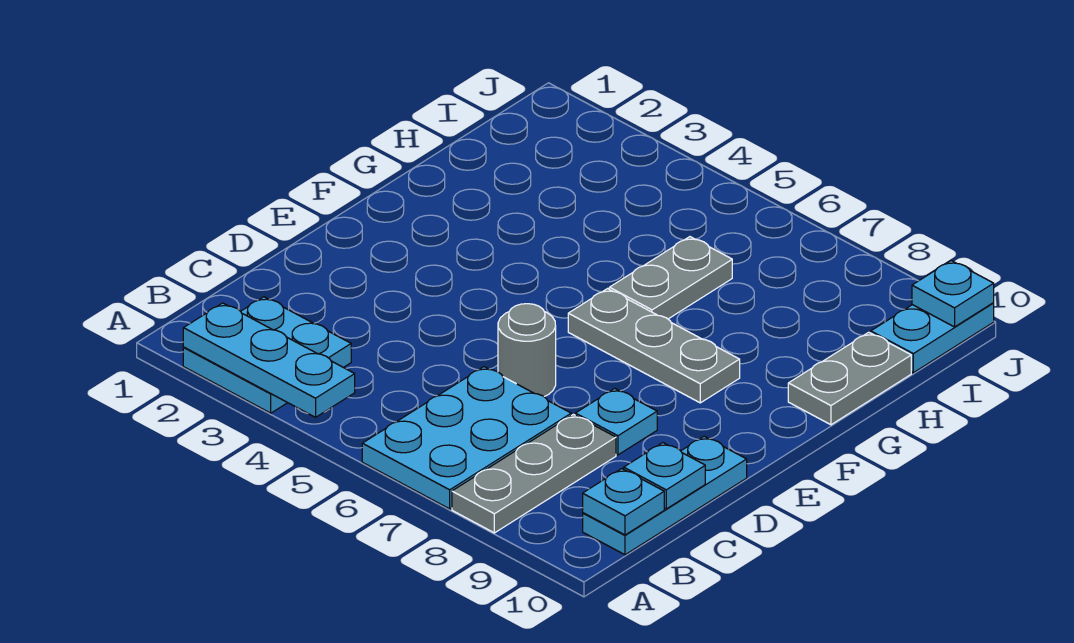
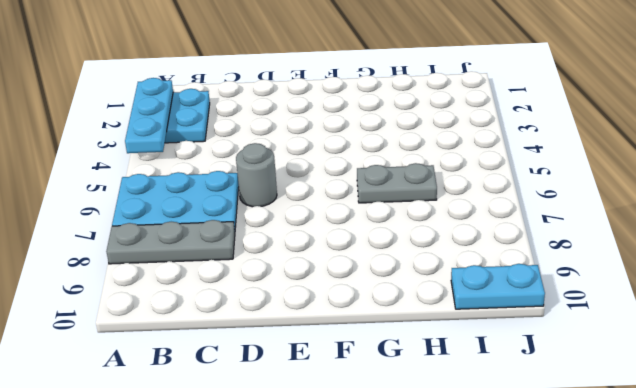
none -> cyan plate B10:D10 level 1
none -> cyan plate D8 level 1
none -> grey plate F6:F8 level 1

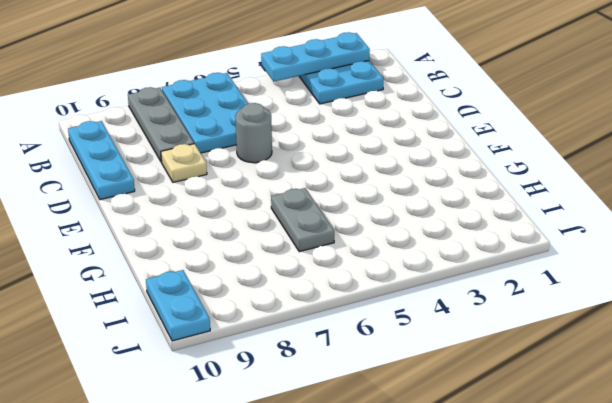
tan plate D8 level 1 -> cyan plate D8 level 1
none -> grey plate F6:F8 level 1
none -> grey plate G10:H10 level 1
none -> cyan plate B10 level 2

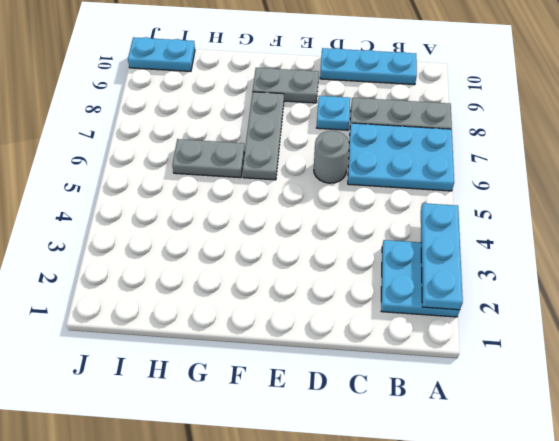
grey plate E9:F9 level 1 -> grey plate G10:H10 level 1
none -> cyan plate B10 level 2
none -> cyan plate C10 level 2
none -> cyan plate J10 level 2

